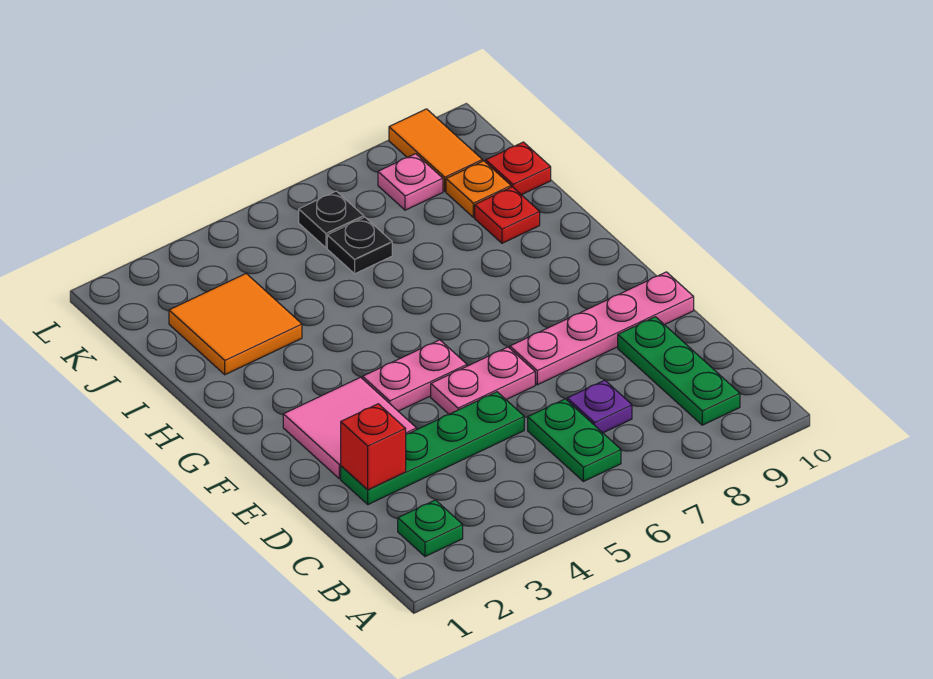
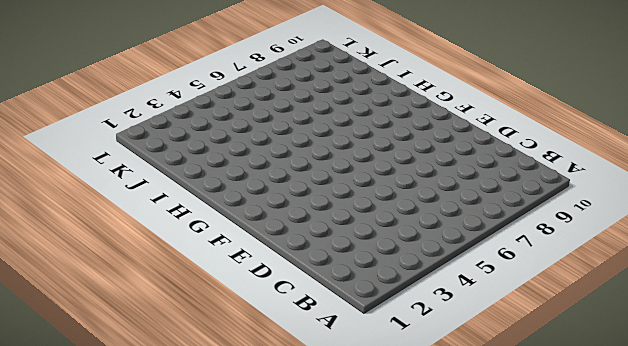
none -> green plate B2 level 1
none -> green plate B6:C6 level 1
none -> green plate B9:D9 level 1

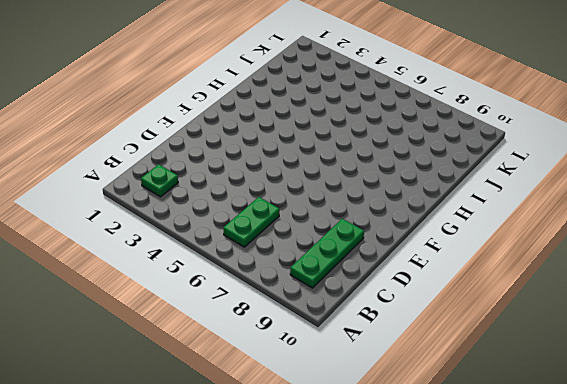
none -> purple plate C7 level 1
none -> green plate D2:D5 level 1
none -> pink tile E2:F3 level 1

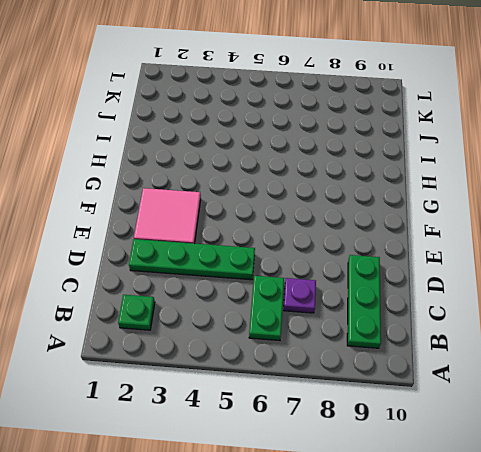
none -> pink plate E5:E6 level 1
none -> pink plate E7:E10 level 1
none -> pink plate F4:F5 level 1

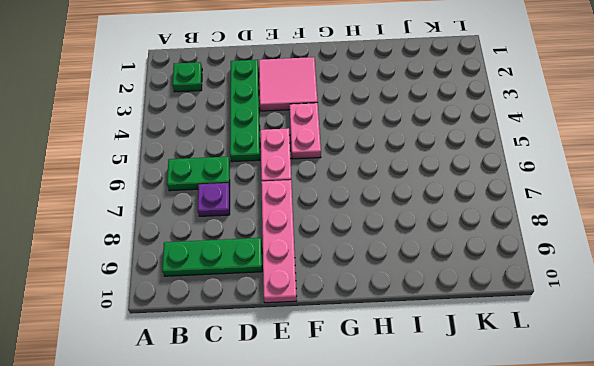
none -> orange tile I2:J3 level 1
none -> red plate I9 level 1
none -> black plate J6 level 1

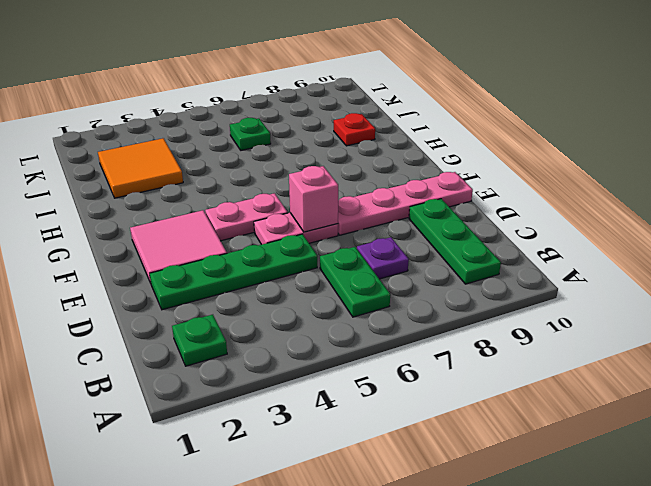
pink brick E6 level 2 -> none
green plate J6 level 1 -> black plate J6 level 1
none -> orange plate J9 level 1
none -> red plate J10 level 1
none -> black plate K6 level 1

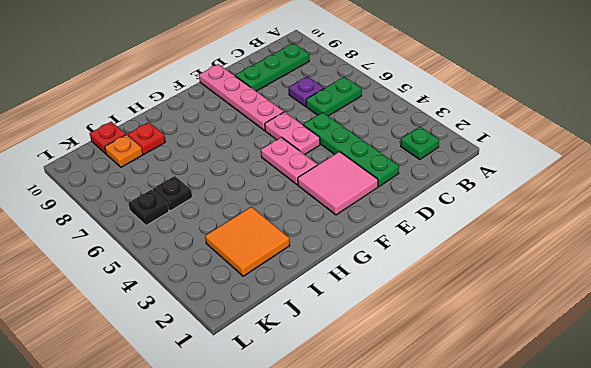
none -> pink plate K8 level 1
none -> orange tile K9:L9 level 1
none -> red brick D2 level 2

